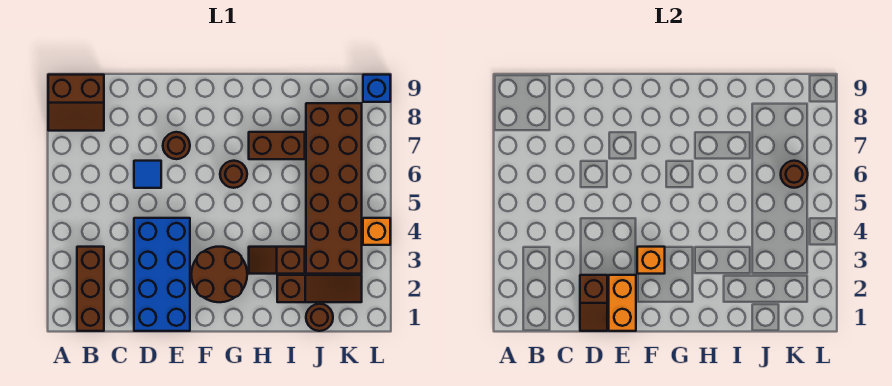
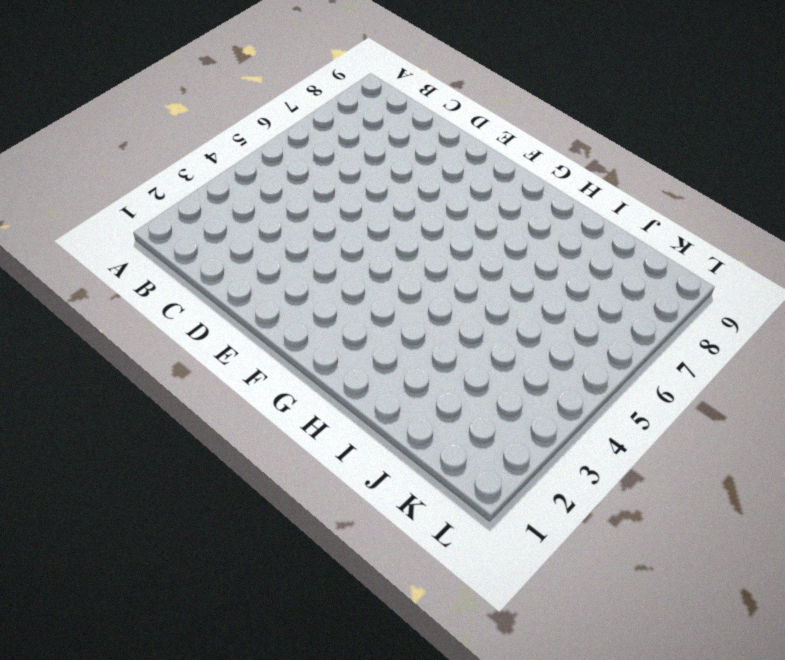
none -> brown slope A8:B9 level 1 top 9
none -> brown brick B1:B3 level 1
none -> blue brick D1:E4 level 1

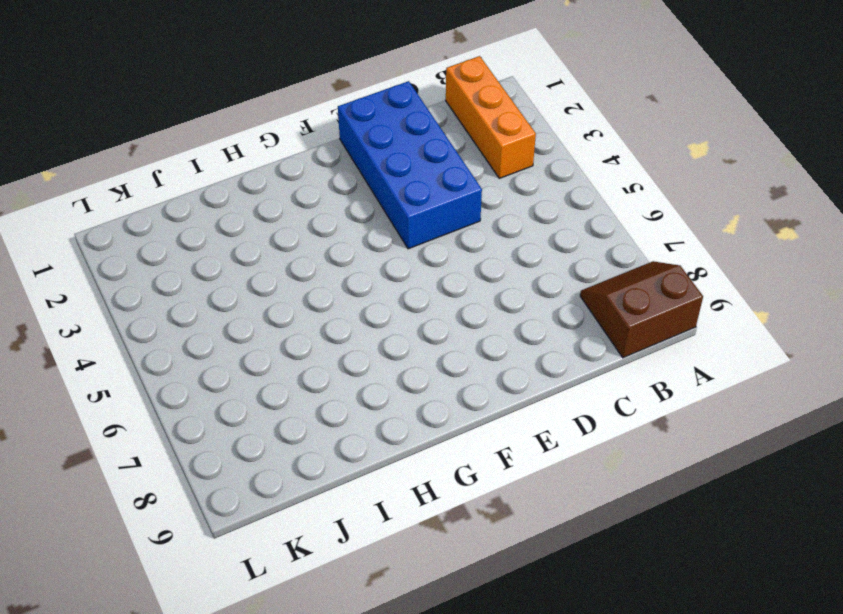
orange brick B1:B3 level 1 -> brown brick B1:B3 level 1
none -> blue tile D6 level 1
none -> brown round brick E7 level 1
none -> brown round brick F2:G3 level 1

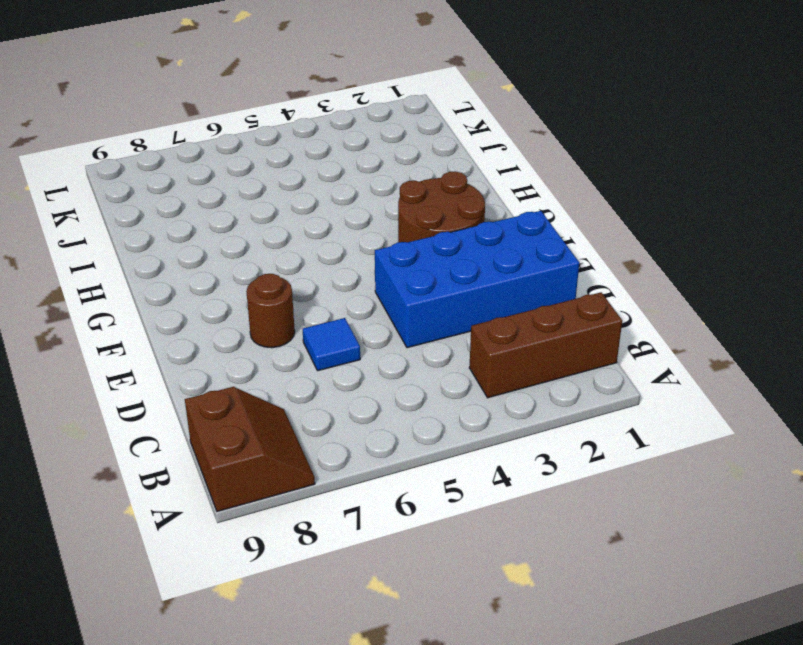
none -> brown round brick G6 level 1
none -> brown slope H3:I3 level 1 top I
none -> brown brick H7:I7 level 1

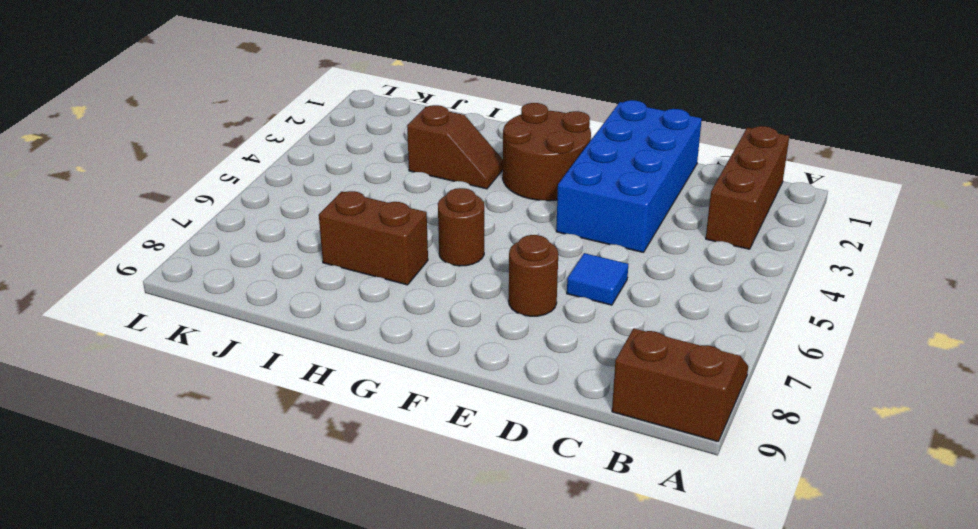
none -> brown slope I2:K2 level 1 top I
none -> brown round brick J1 level 1
none -> brown brick J3:K8 level 1

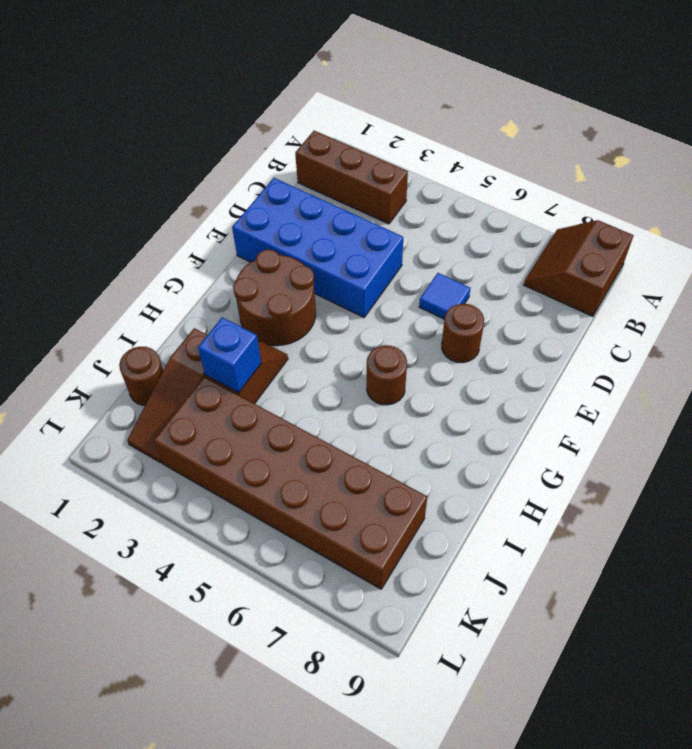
blue brick I3 level 2 -> blue brick L9 level 1
none -> brown brick H7:I7 level 1
none -> orange brick L4 level 1
none -> brown slope D1:D2 level 2 top 2

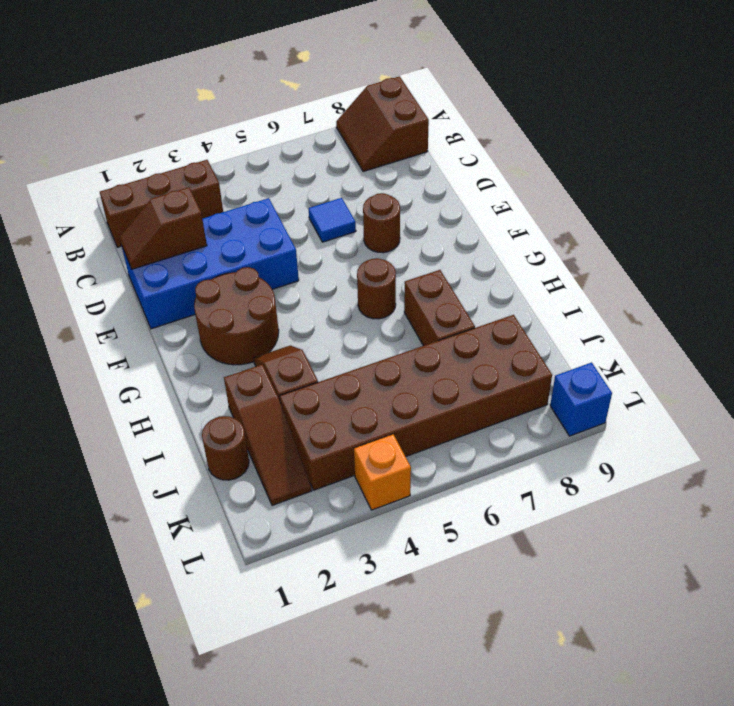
none -> orange brick E1:E2 level 2
none -> orange brick F3 level 2
none -> brown round brick K6 level 2

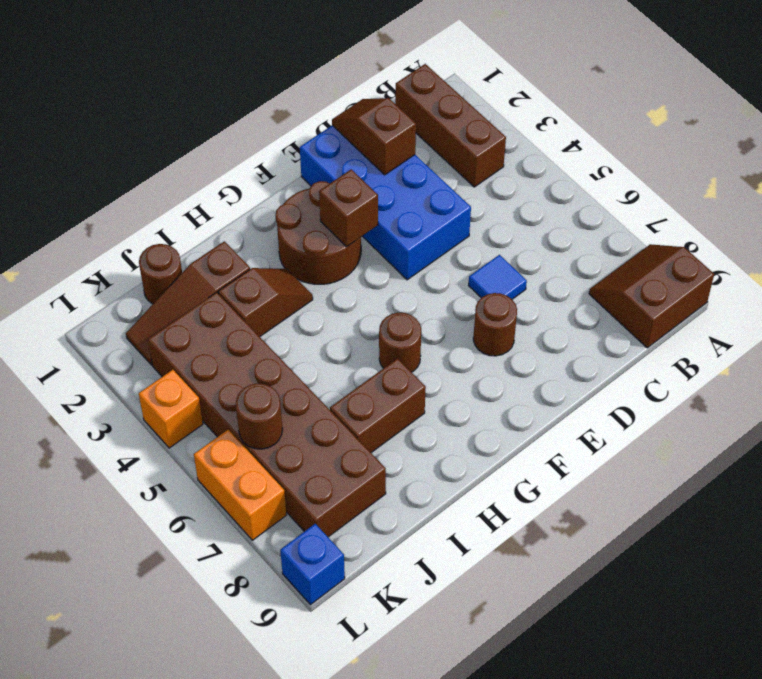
brown brick F3 level 2 -> orange brick F3 level 2
orange brick L6:L7 level 1 -> orange brick E1:E2 level 2

